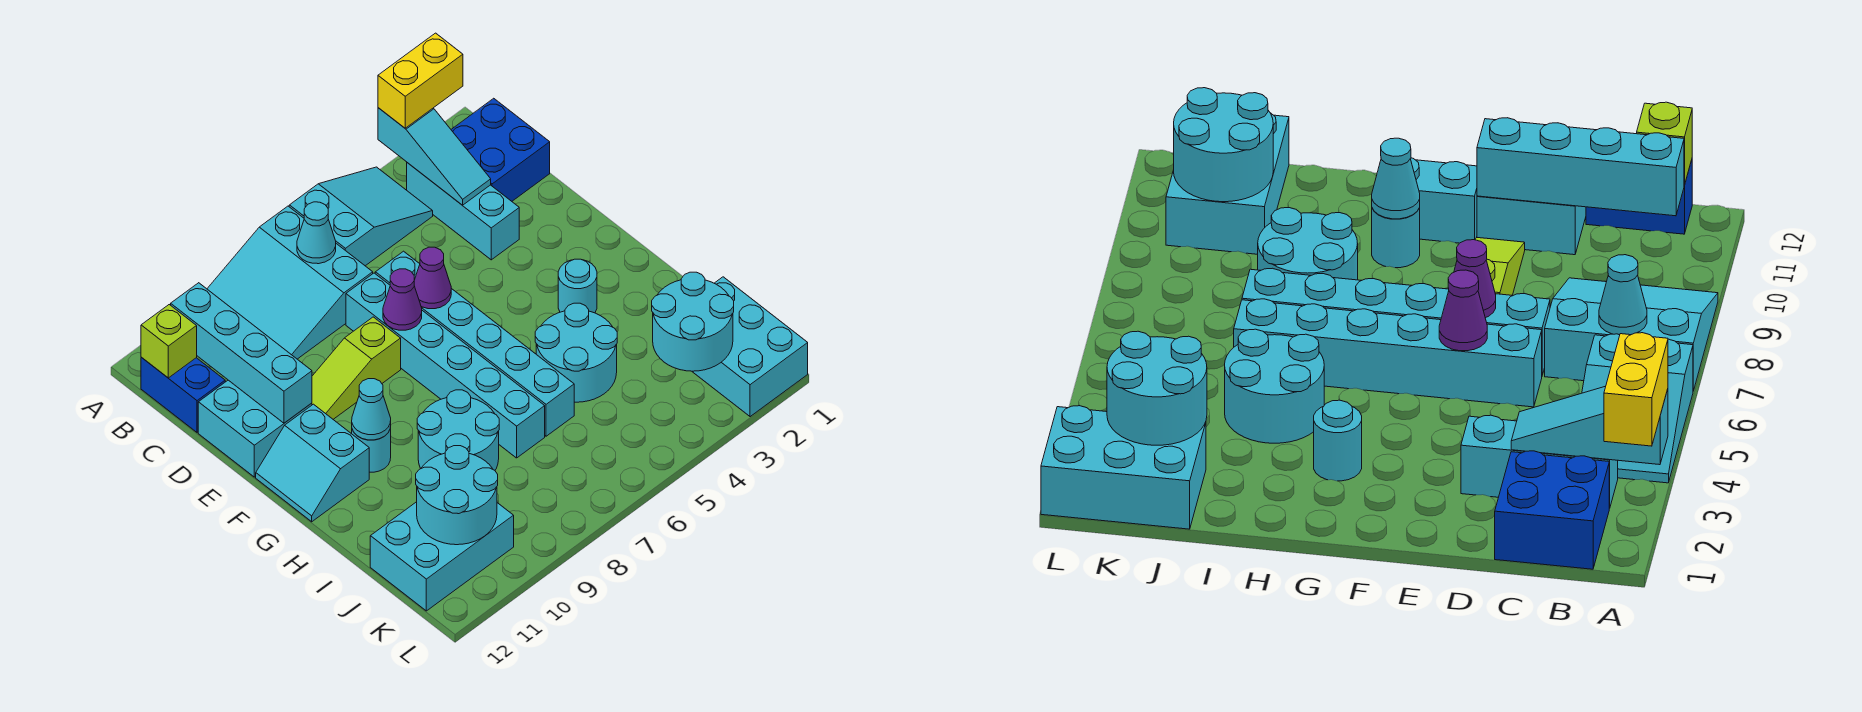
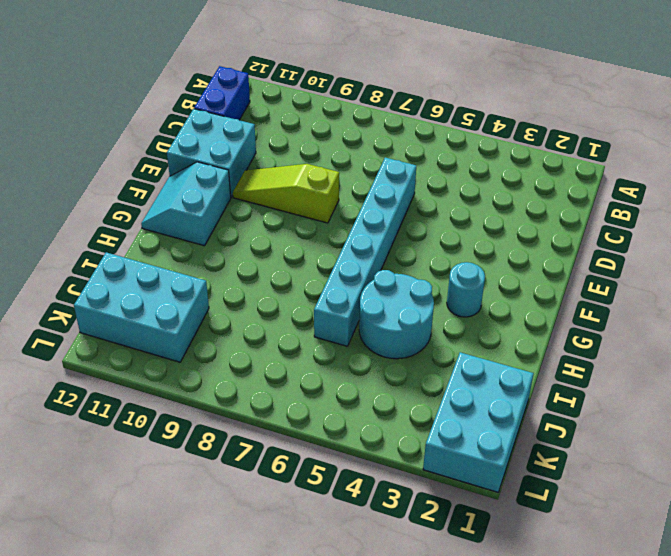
none -> cyan slope A4:B6 level 1 top 6
none -> cyan slope A7:C9 level 1 top 7
none -> blue brick B1:C2 level 1

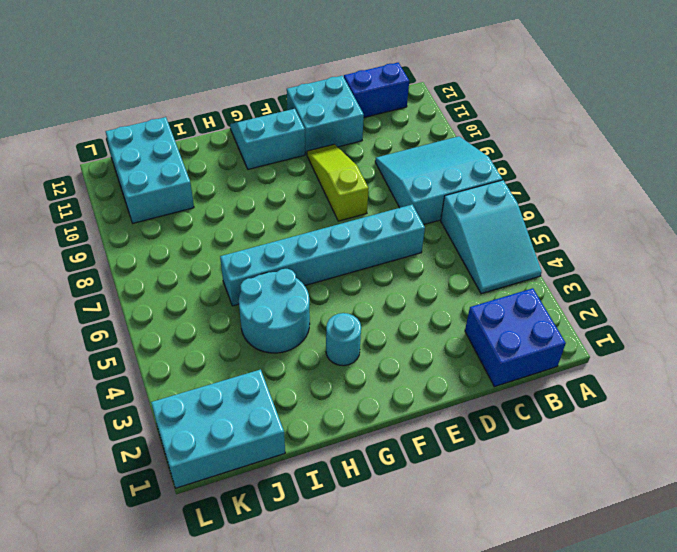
none -> cyan brick B3:D3 level 1
none -> cyan brick D7:I7 level 1
none -> cyan round brick G10 level 1

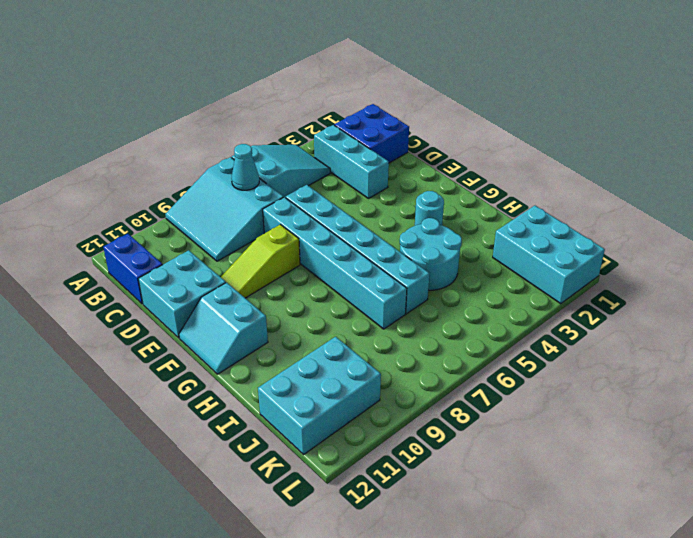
none -> cyan round brick G10 level 1
none -> cyan round brick H8:I9 level 1
none -> cyan slope A3:C3 level 2 top A

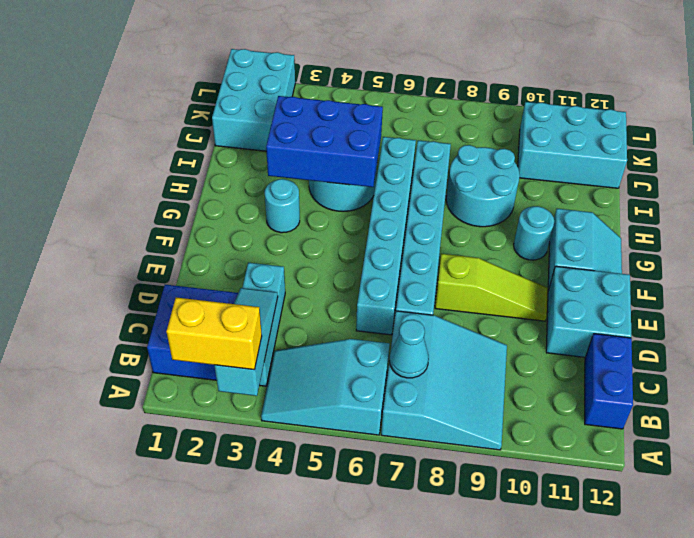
blue brick H3:I5 level 2 -> none
none -> cyan brick B11:E11 level 2
none -> lime brick B12 level 2
none -> purple cone E6 level 2

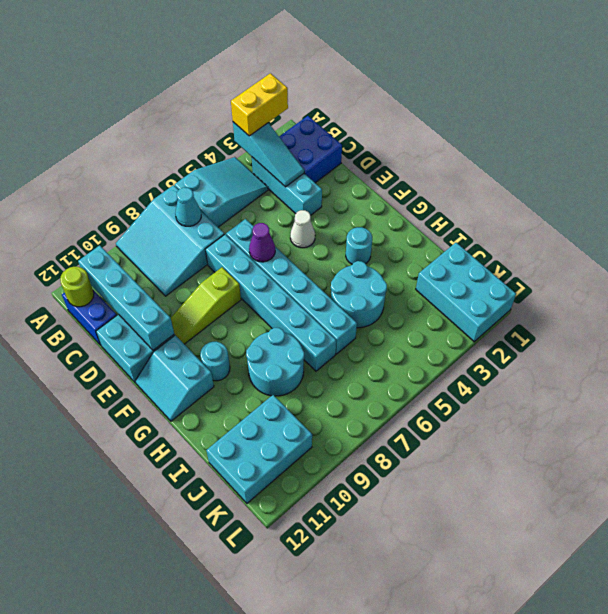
lime round brick B12 level 2 -> lime brick B12 level 2
white cone E4 level 1 -> none
none -> purple cone E7 level 2
none -> cyan cone G10 level 2
none -> cyan round brick J2:K3 level 2

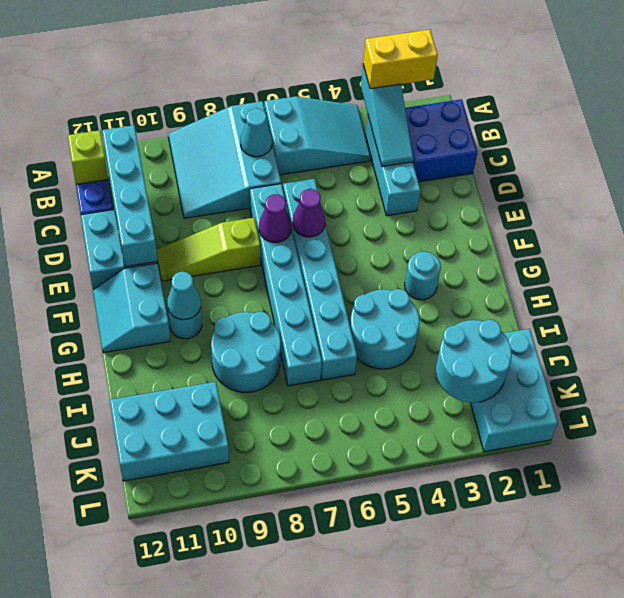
none -> cyan round brick J10:K11 level 2

